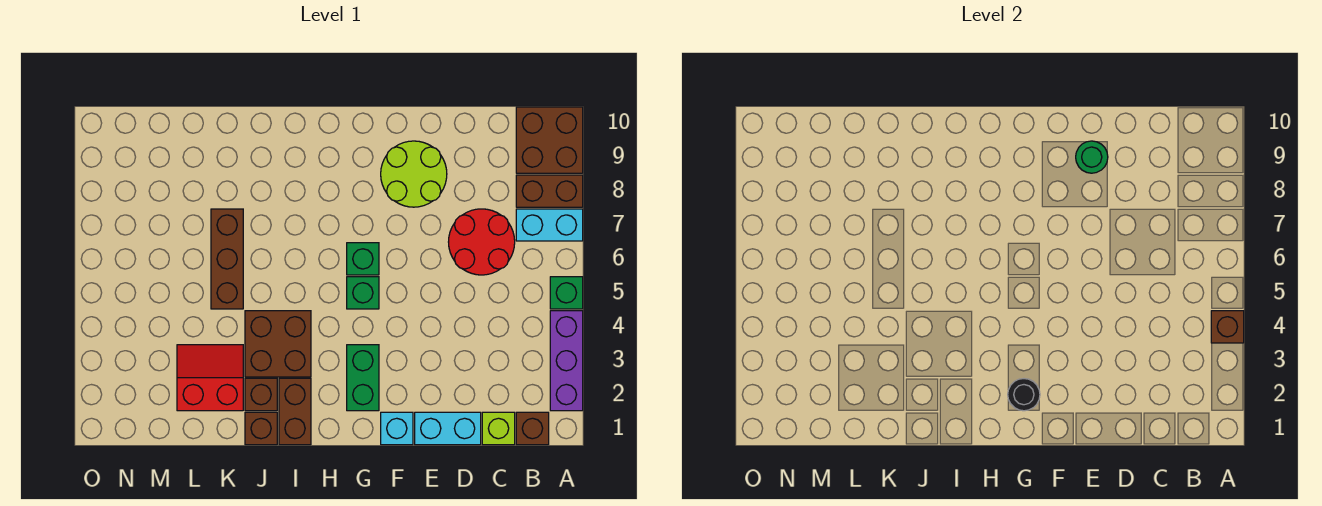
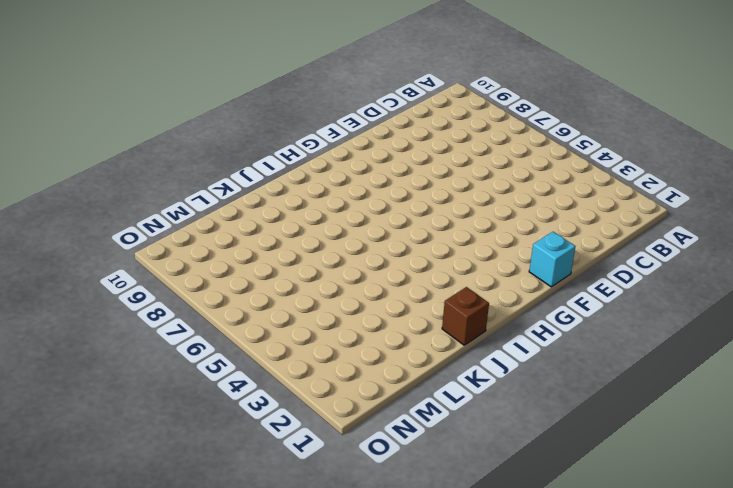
none -> purple brick A2:A4 level 1
none -> green brick A5 level 1
none -> cyan brick A7:B7 level 1

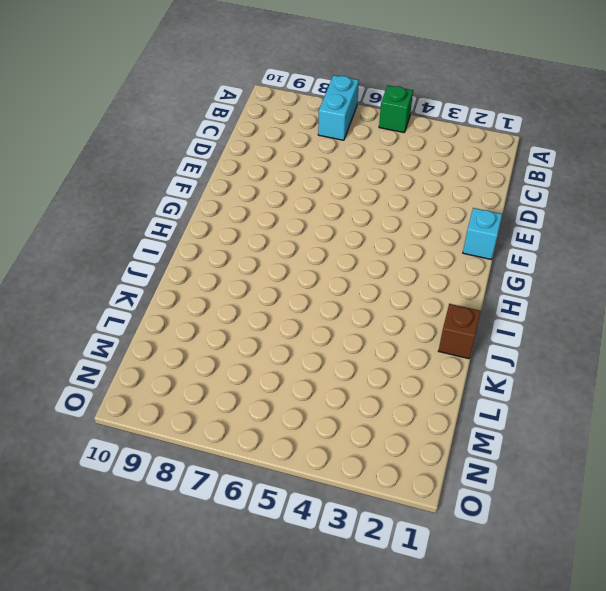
none -> purple brick A2:A4 level 1
none -> brown brick A8:B8 level 1
none -> brown brick A9:B10 level 1

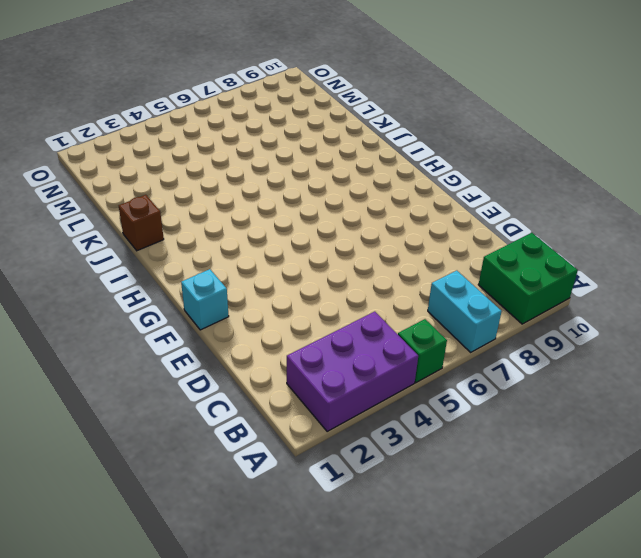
purple brick A2:B4 level 1 -> purple brick A2:A4 level 1
green brick A9:B10 level 1 -> brown brick A9:B10 level 1
none -> brown brick A8:B8 level 1
none -> brown brick B1 level 1
none -> lime brick C1 level 1

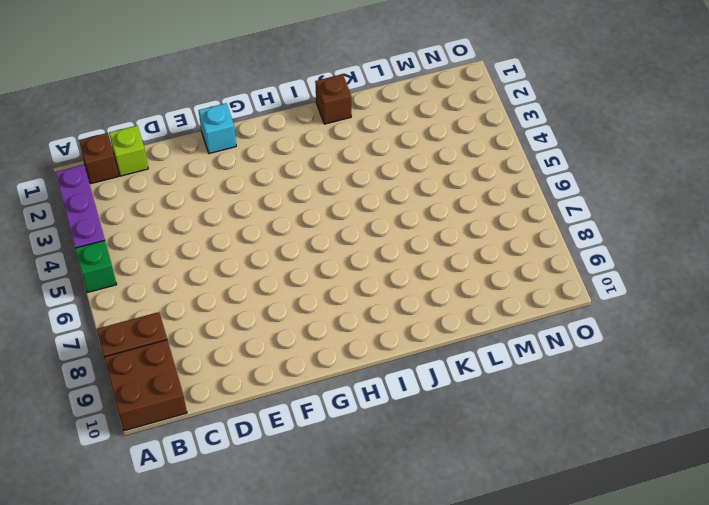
none -> cyan brick A7:B7 level 1
none -> red round brick C6:D7 level 1
none -> cyan brick D1:E1 level 1

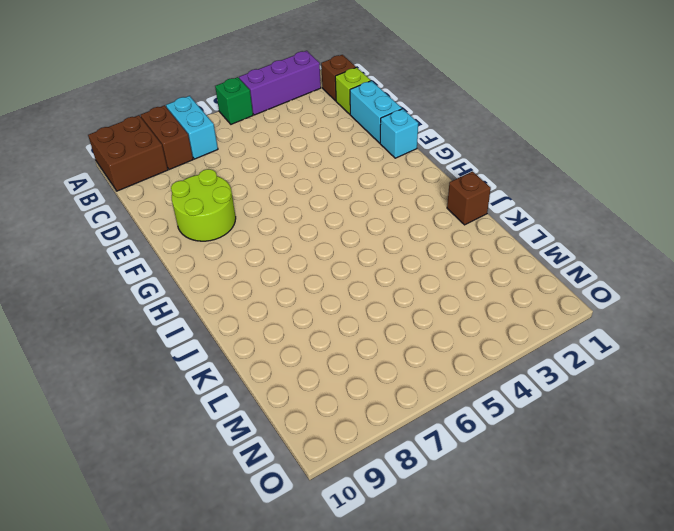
none -> red round brick C6:D7 level 1
none -> green brick G2:G3 level 1
none -> green brick G5 level 1

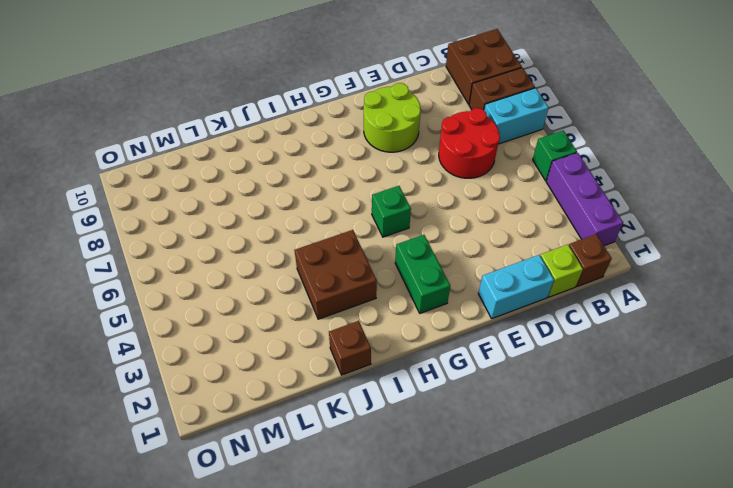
none -> cyan brick F1 level 1
none -> green brick G6 level 1
none -> brown brick I1:I2 level 1

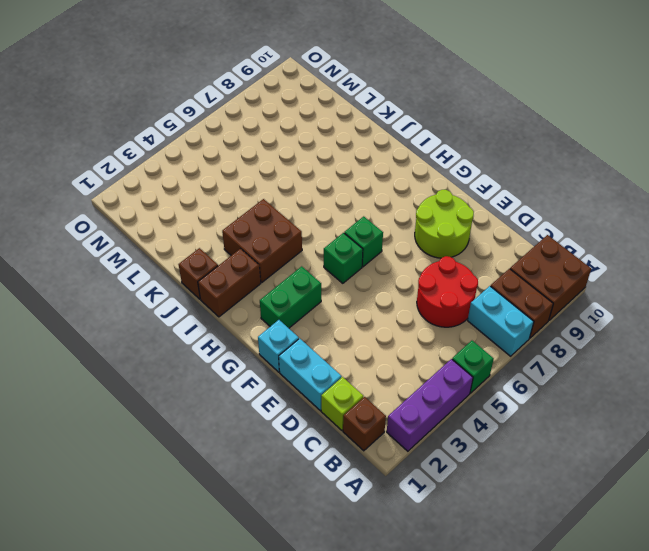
none -> brown brick J2 level 1
none -> red slope K2:L3 level 1 top 2
none -> brown brick K5:K7 level 1

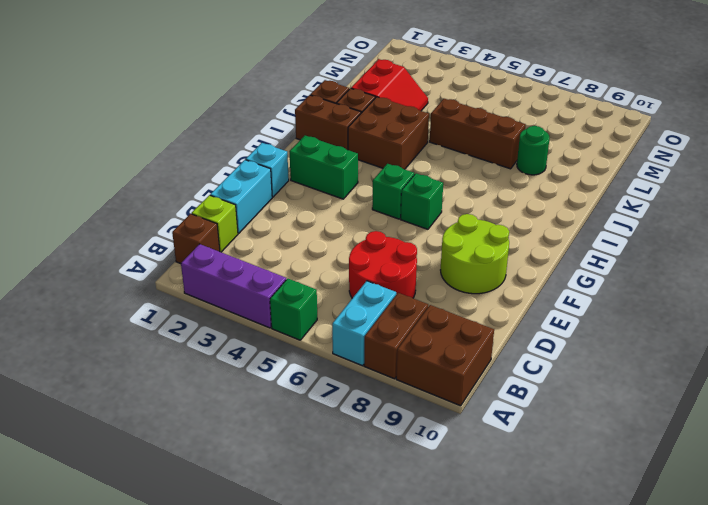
green round brick K8 level 1 -> green round brick E9 level 2
none -> brown brick A4 level 2
none -> black round brick G2 level 2

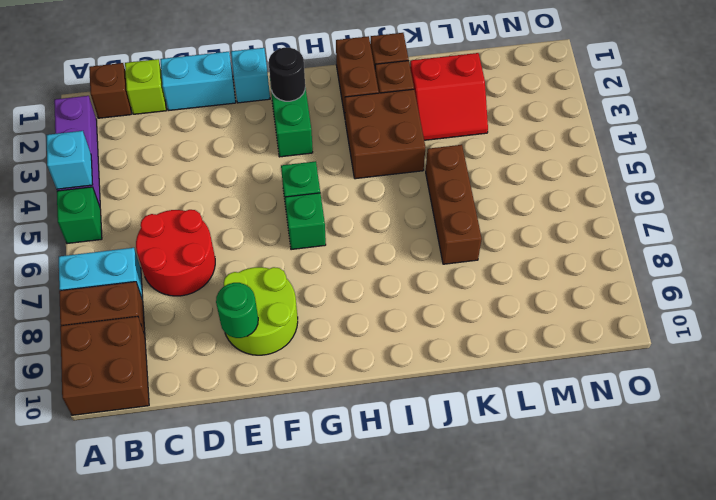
cyan brick A4 level 2 -> brown brick A4 level 2

